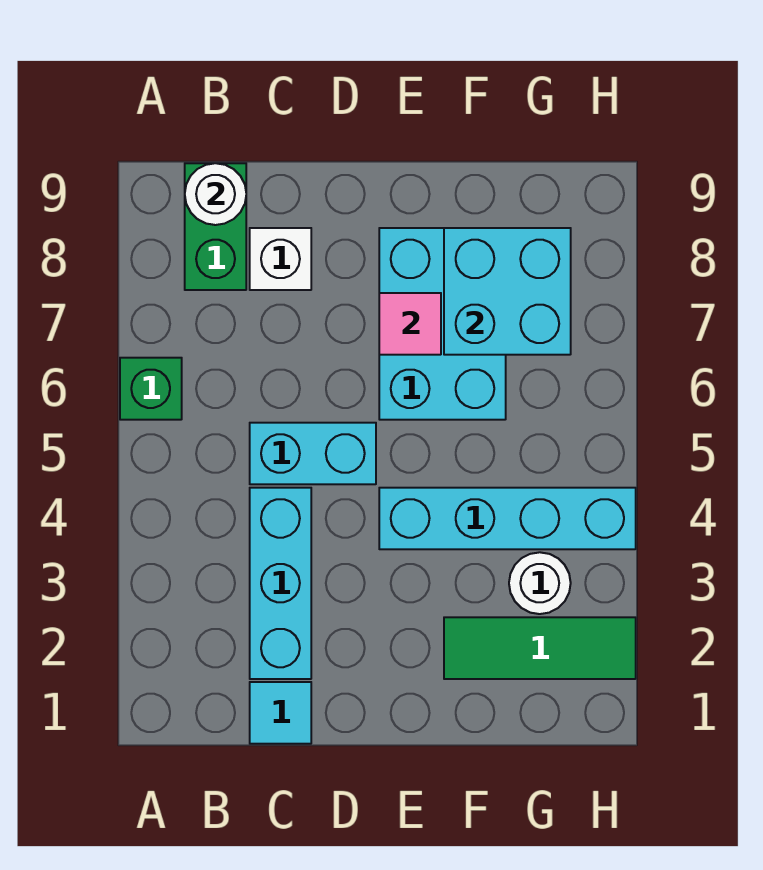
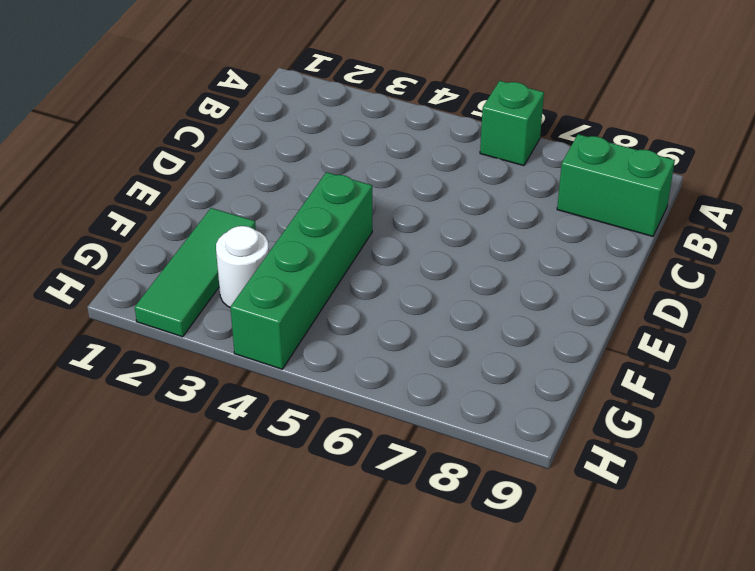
green brick E4:H4 level 1 -> cyan brick E4:H4 level 1
none -> cyan tile C1 level 1
none -> cyan brick C2:C4 level 1
none -> cyan brick C5:D5 level 1

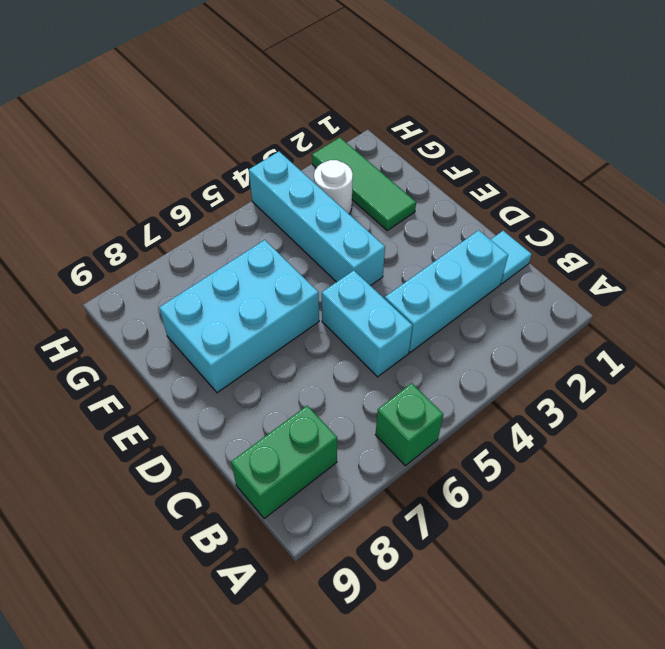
none -> white brick C8 level 1
none -> white round brick B9 level 2
none -> pink tile E7 level 2

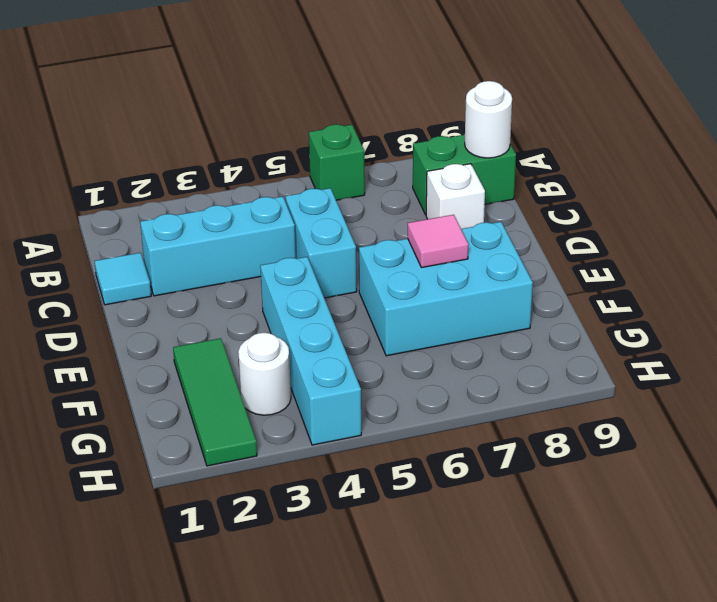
none -> cyan brick F7:G8 level 2

